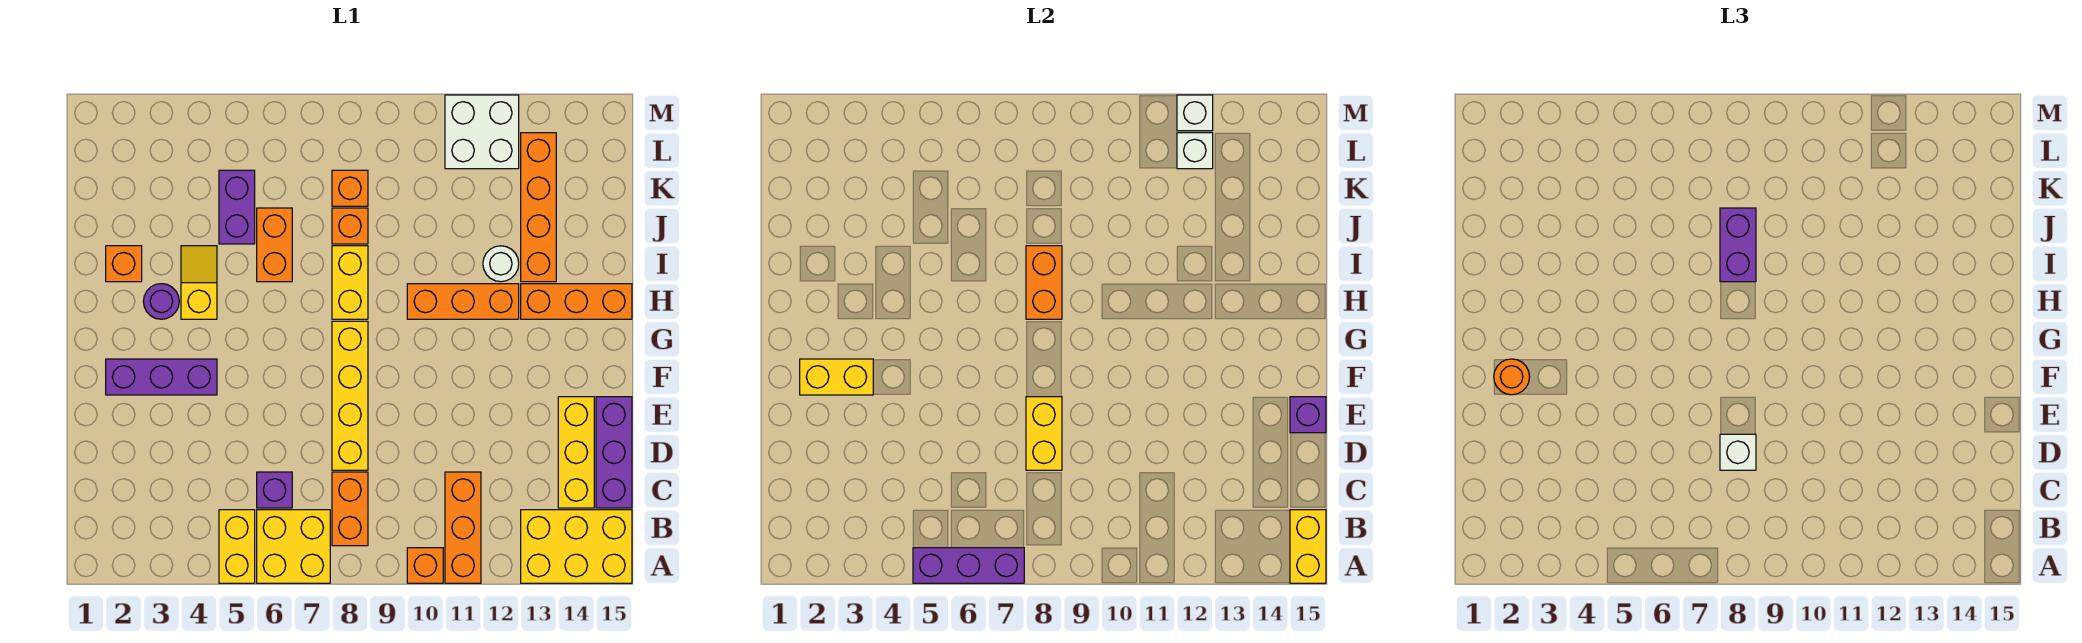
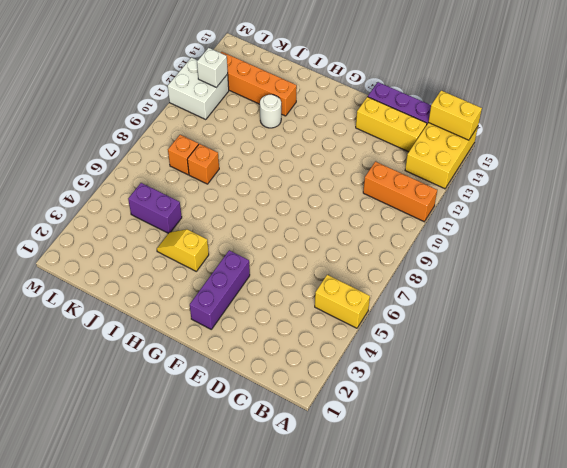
none -> yellow brick A6:B7 level 1
none -> orange brick A10 level 1
none -> orange brick B8:C8 level 1
none -> purple brick C6 level 1

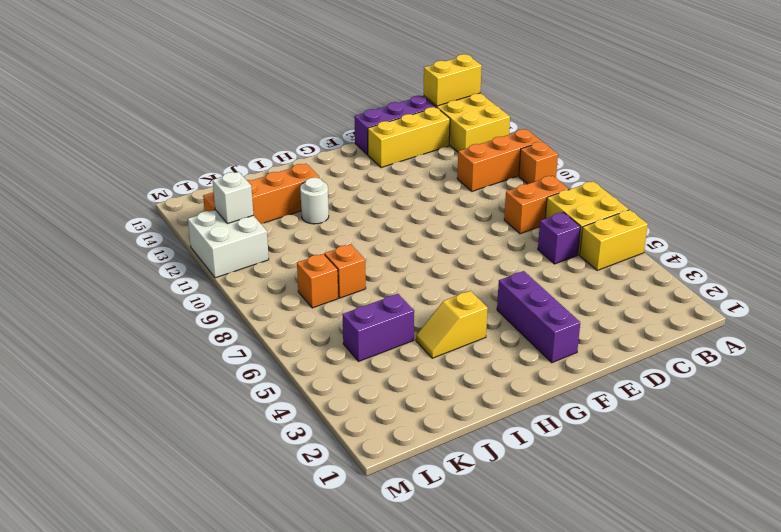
none -> yellow brick D8:G8 level 1
none -> purple round brick H3 level 1
none -> yellow brick H8:I8 level 1
none -> orange brick H10:H12 level 1

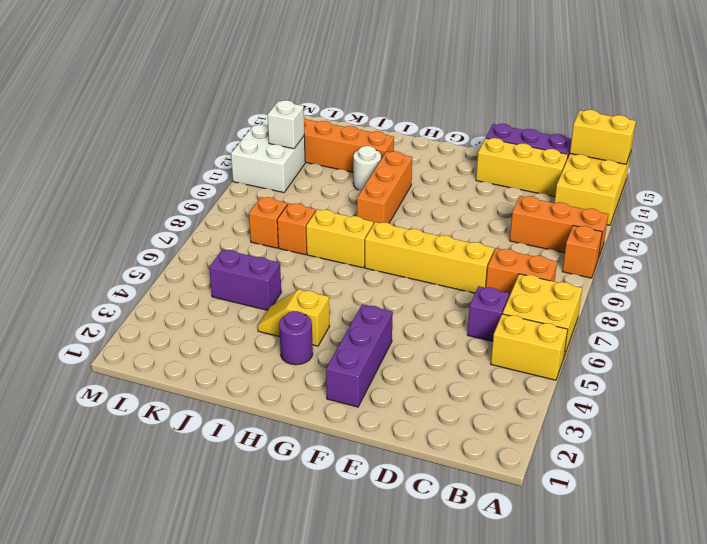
none -> orange brick H13:H15 level 1
none -> orange brick I2 level 1
none -> orange brick I6:J6 level 1
none -> purple brick A5:A7 level 2

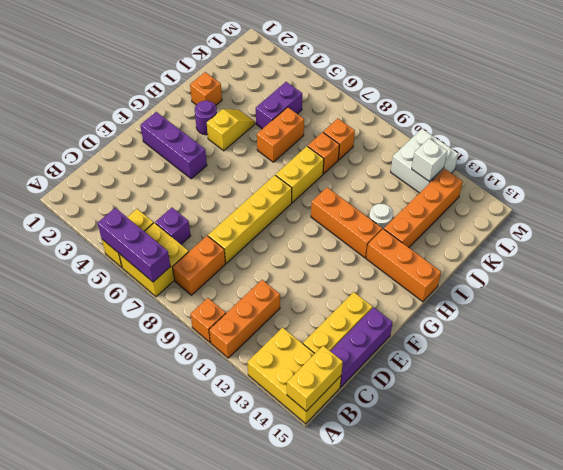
none -> yellow brick D8:E8 level 2
none -> purple brick E15 level 2
none -> yellow brick F2:F3 level 2
none -> orange brick H8:I8 level 2

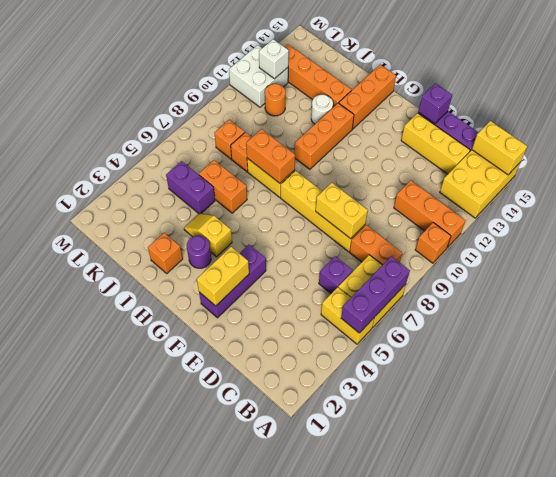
orange round brick K11 level 1 -> orange round brick F2 level 3
none -> white brick M12 level 2
none -> white brick D8 level 3
none -> purple brick I8:J8 level 3

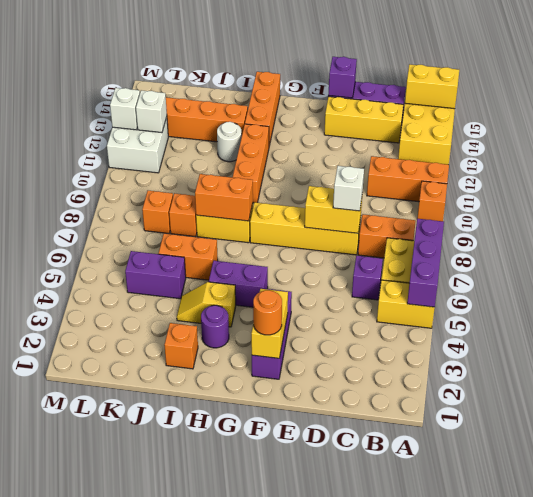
purple brick G5:H5 level 1 -> purple brick I8:J8 level 3

